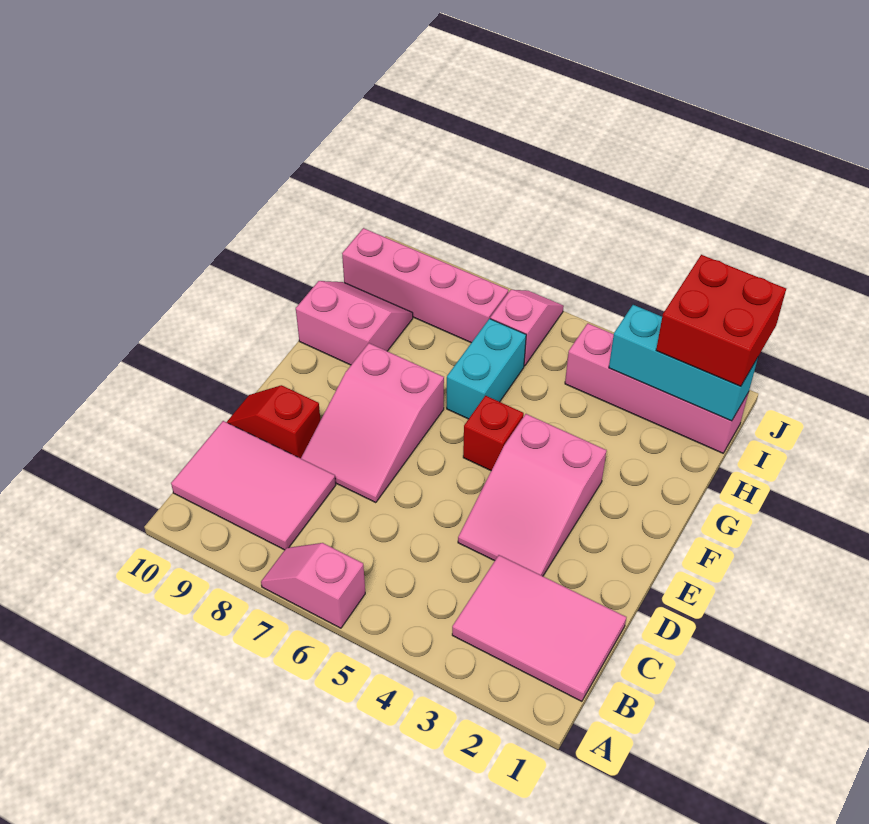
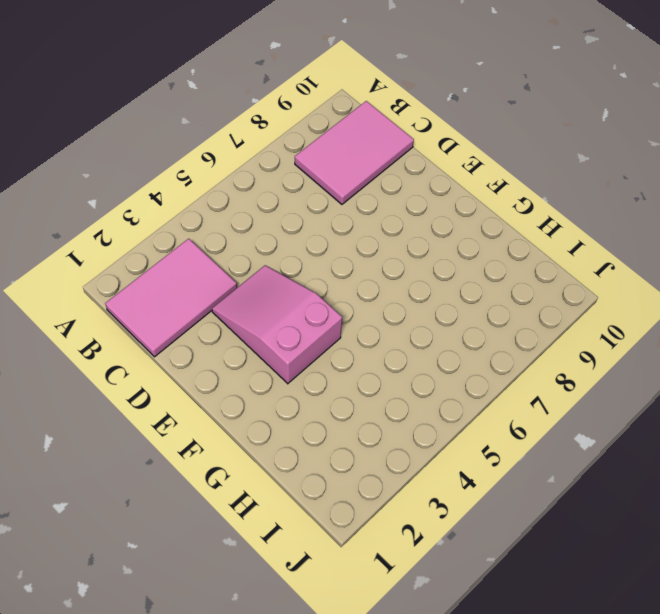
none -> pink slope A6:A7 level 1 top 6
none -> pink slope D7:F8 level 1 top F
none -> red slope D9:D10 level 1 top 9

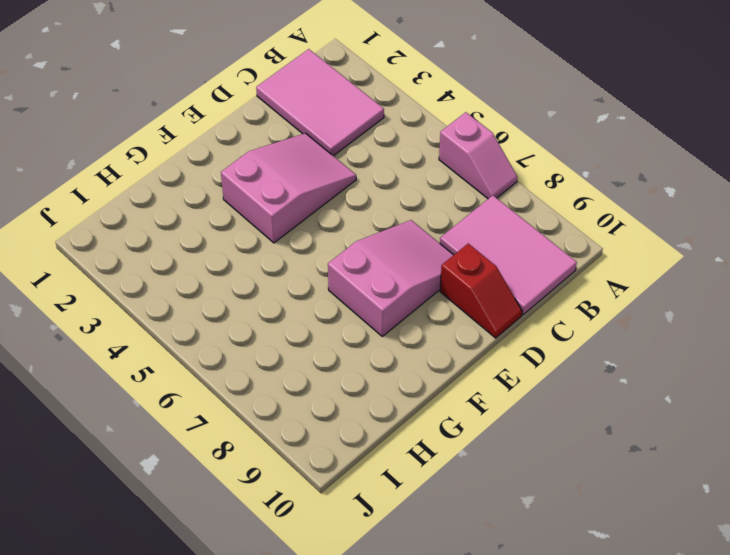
none -> red brick F5 level 1
none -> cyan brick G6:H6 level 1
none -> pink slope G9:H10 level 1 top G

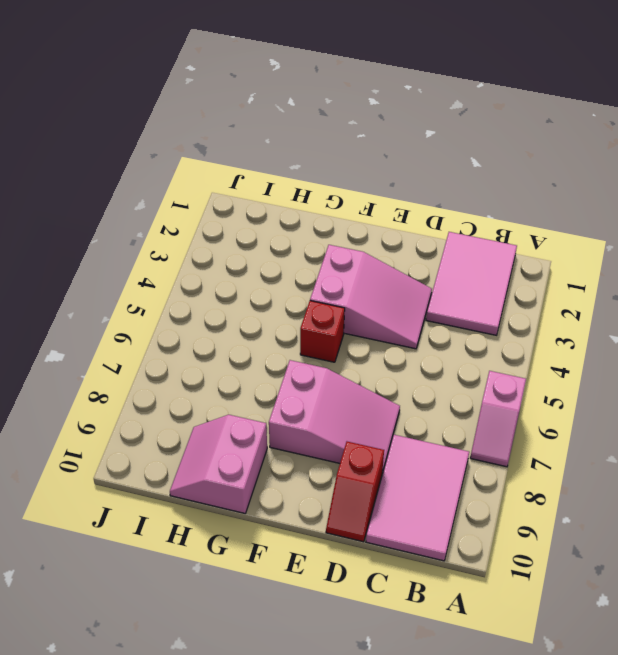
none -> cyan brick G6:H6 level 1
none -> pink brick I1:I4 level 1
none -> pink slope I6:J6 level 1 top I

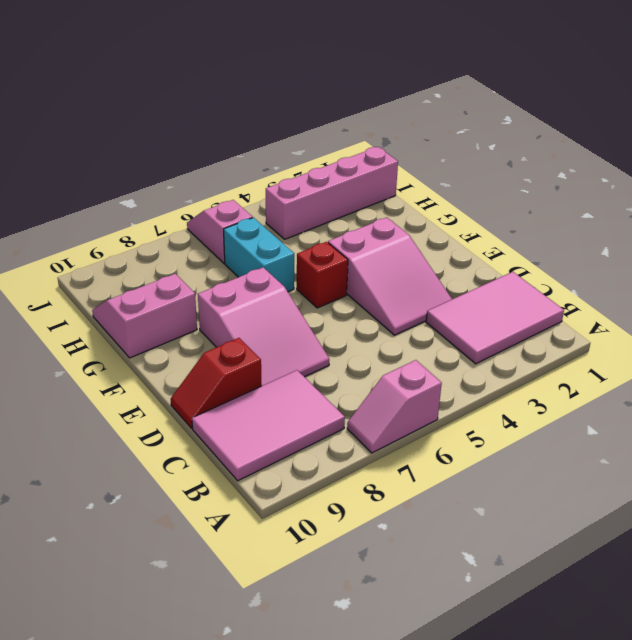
none -> pink brick I7:I10 level 1
none -> cyan brick I1:I3 level 2
none -> red brick I1:J2 level 3

